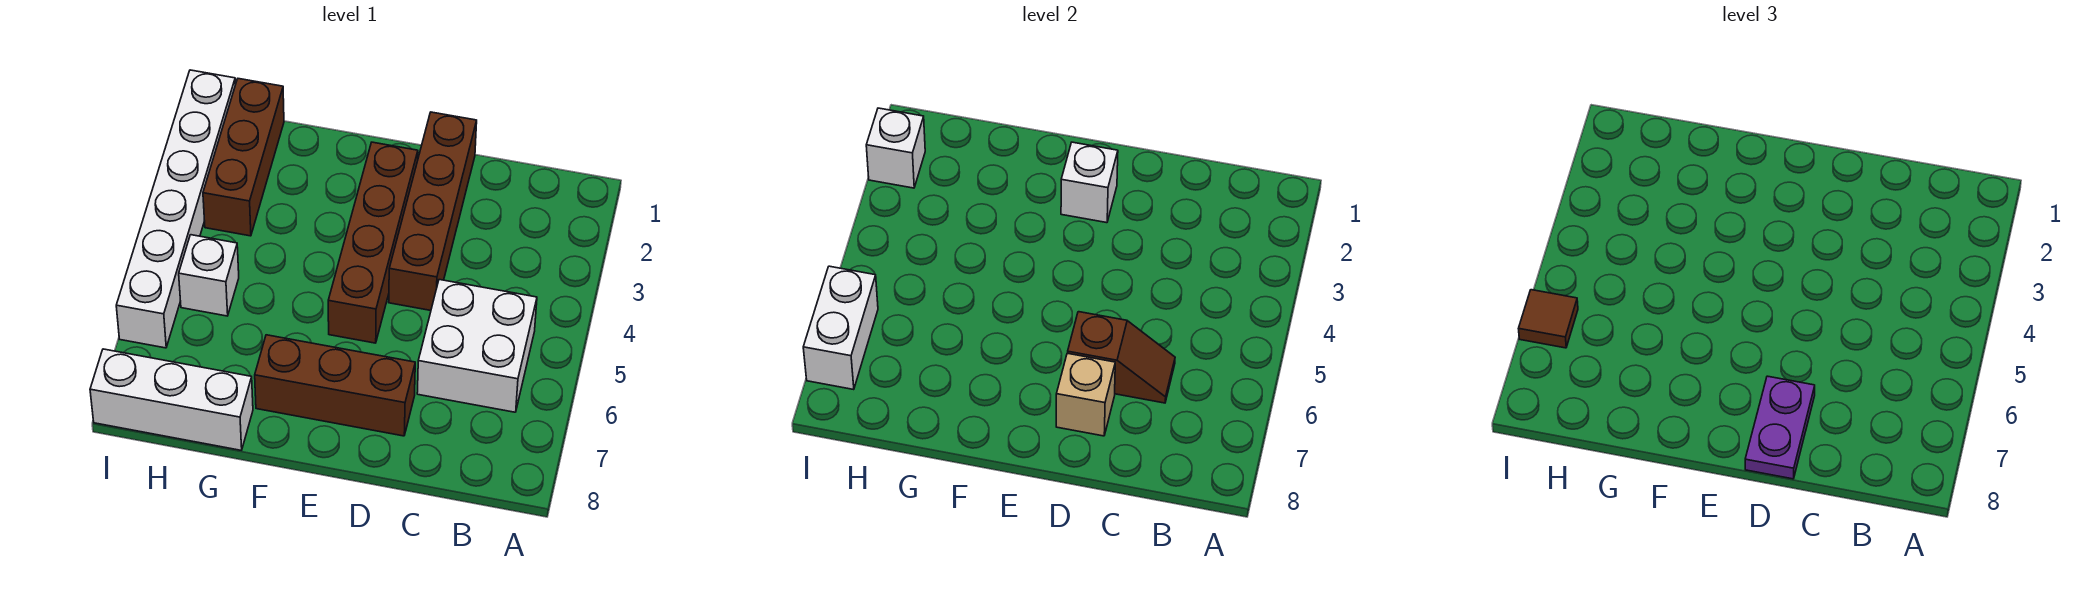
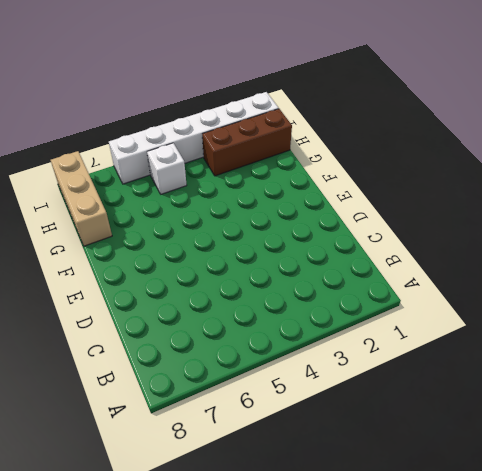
tan brick G8:I8 level 1 -> white brick G8:I8 level 1
none -> white brick B5:C6 level 1
none -> brown brick D1:D4 level 1
none -> brown brick D7:F7 level 1

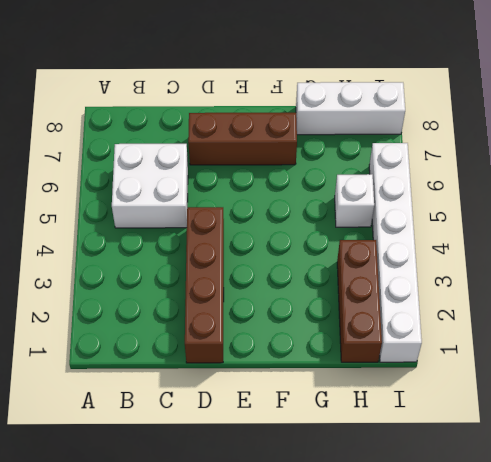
none -> brown brick E2:E5 level 1
none -> brown slope C6:D6 level 2 top D
none -> tan brick D7 level 2

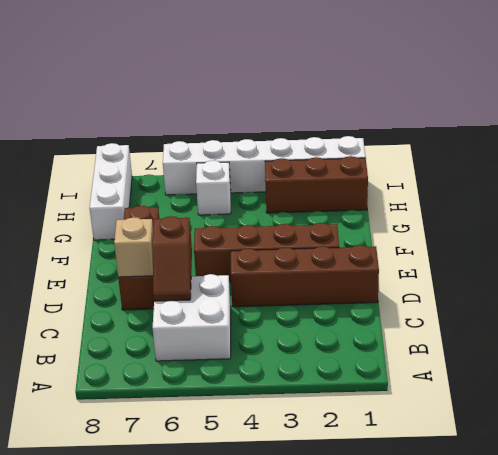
none -> white brick E2 level 2
none -> white brick I2 level 2
none -> white brick I6:I7 level 2

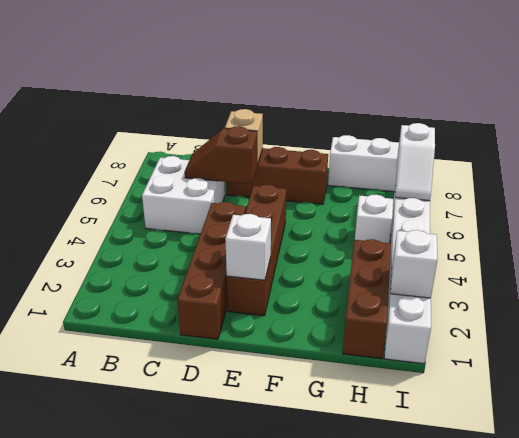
white slope I6:I7 level 2 top 7 -> white brick I6:I7 level 2
none -> purple plate D7:D8 level 3
none -> brown tile I6 level 3

